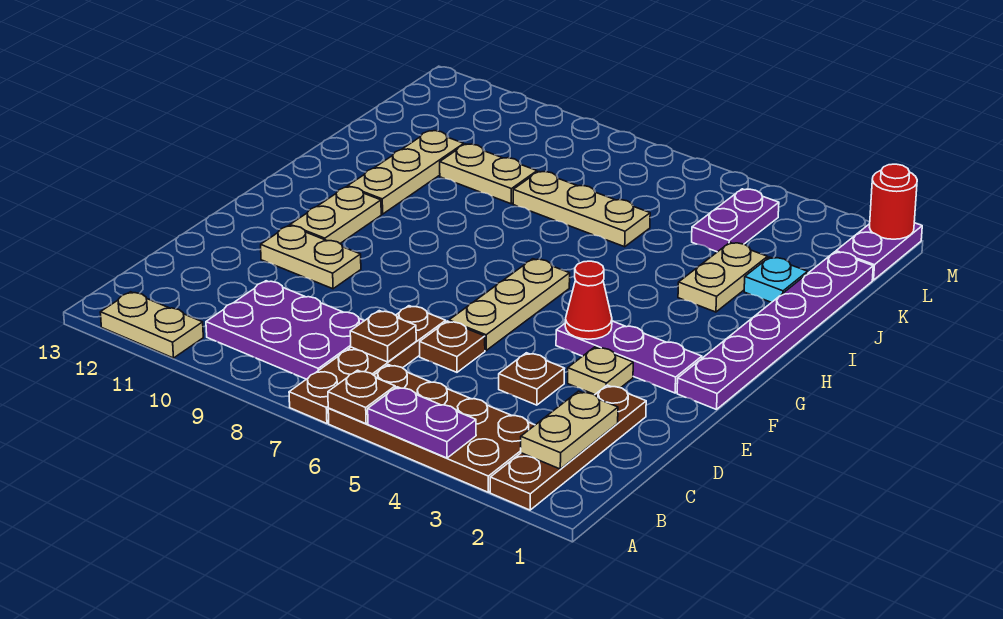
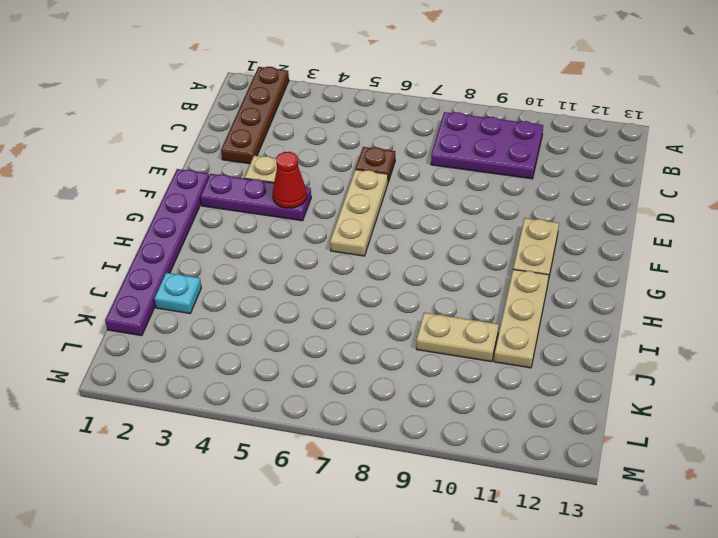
none -> brown plate A3:B6 level 1
none -> brown plate A7:D7 level 1
none -> tan plate A11:A12 level 1

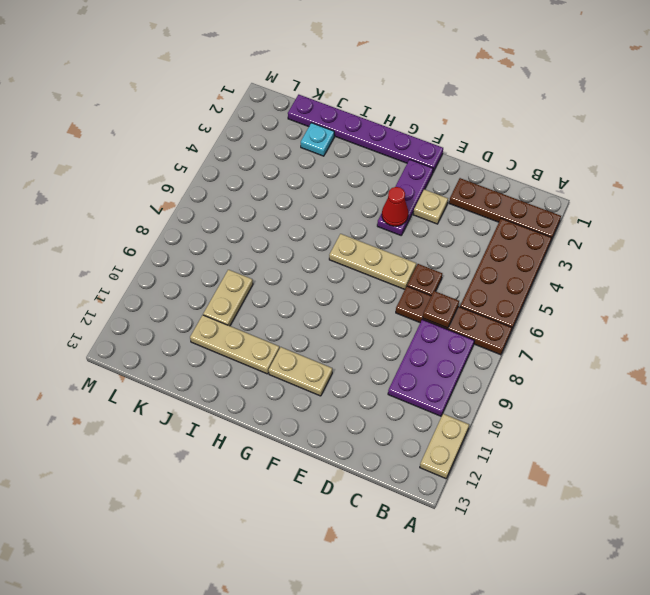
none -> brown plate D4 level 1
none -> tan plate E10:E11 level 1
none -> tan plate I3:J3 level 1

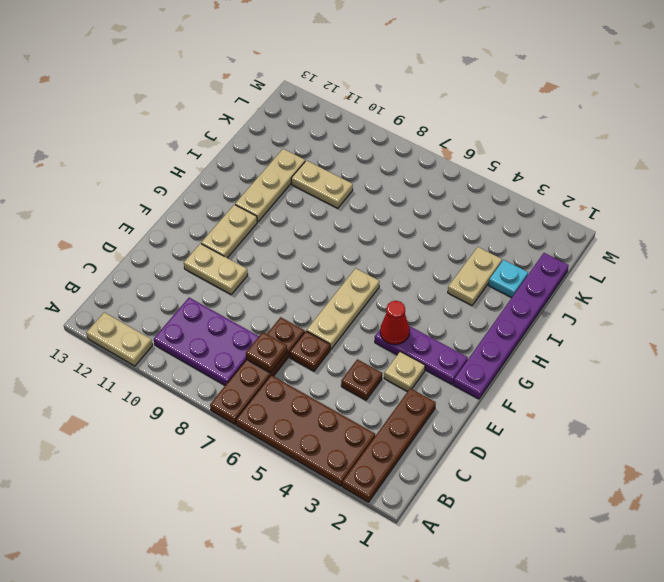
none -> tan plate J6:J8 level 1
none -> purple plate K4:L4 level 1
none -> purple plate L1:M1 level 1

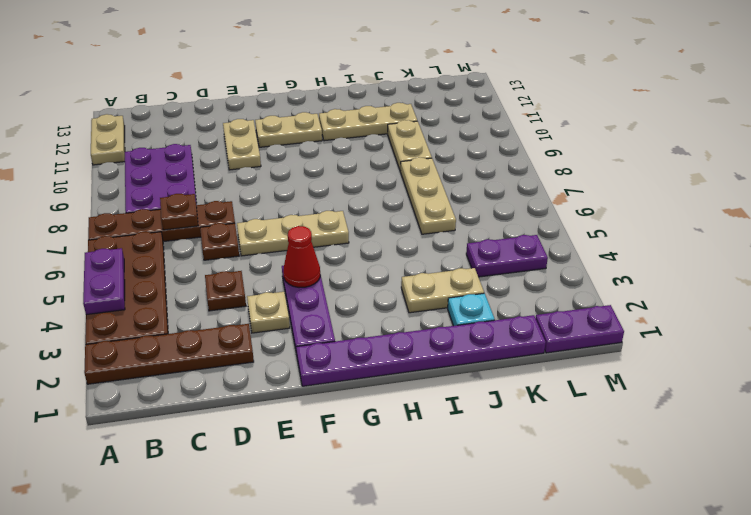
none -> brown plate A6 level 2
none -> tan plate B2:C2 level 2
none -> red round brick M1 level 2

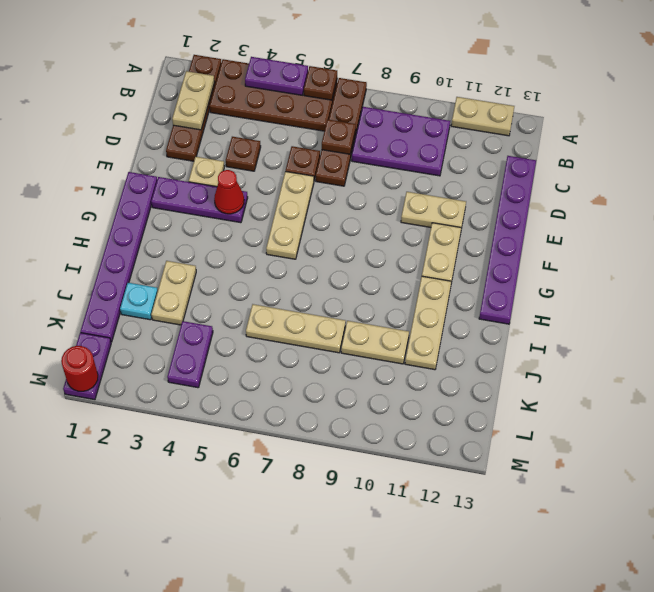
purple plate C13:H13 level 1 -> none

